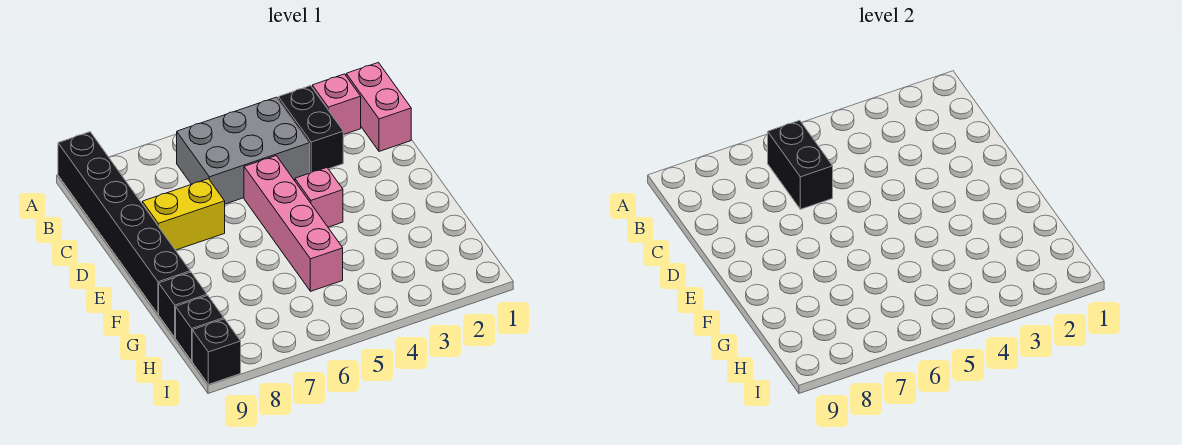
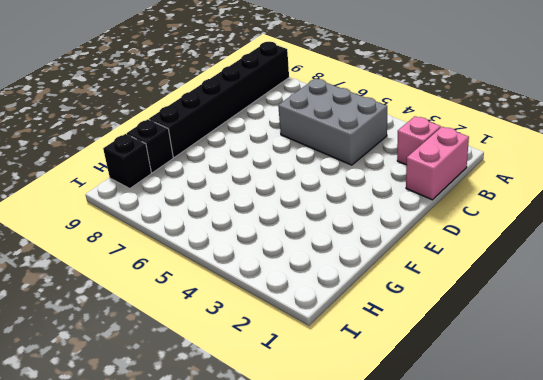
none -> black brick B3:C3 level 1
none -> pink brick D5:G5 level 1
none -> yellow brick D7:D8 level 1

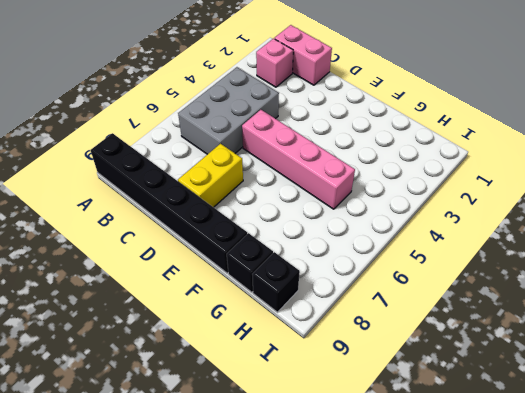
none -> black brick B3:C3 level 1
none -> pink brick E4 level 1
none -> black brick I9 level 1

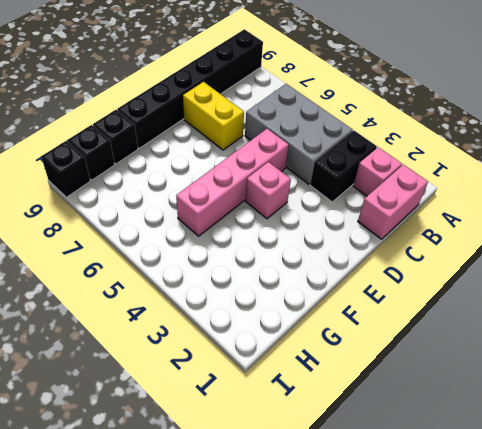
none -> black brick B6:C6 level 2

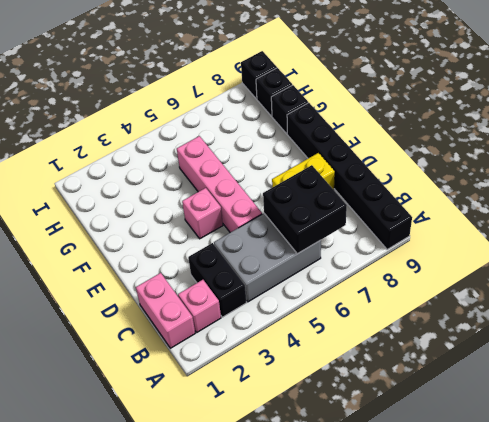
black brick B6:C7 level 2 -> black brick B6:C6 level 2

